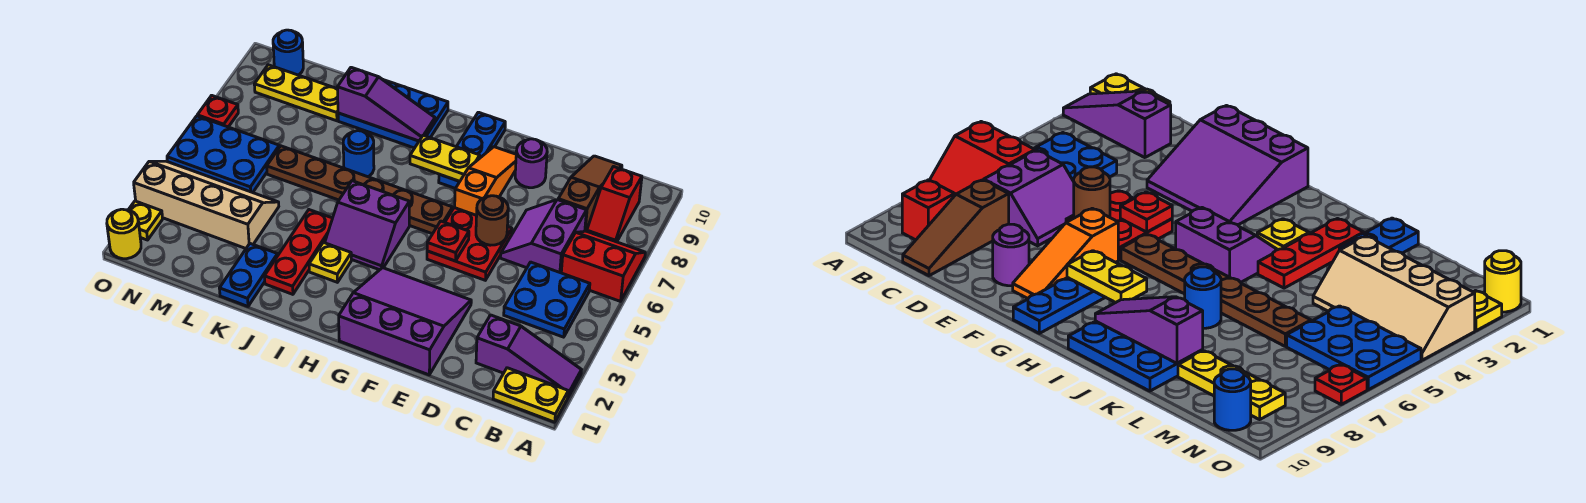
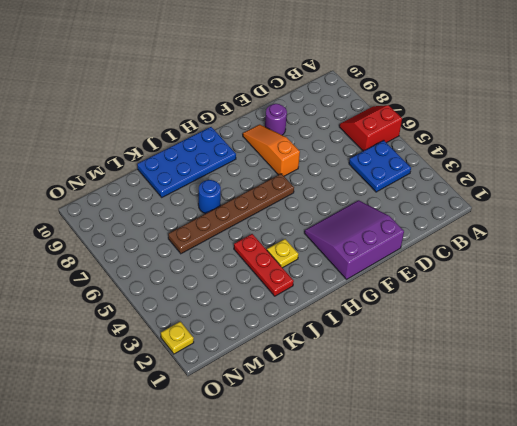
blue plate H9:K10 level 1 -> blue plate I9:K10 level 1
none -> yellow plate A1:B1 level 1
none -> purple slope A2:C2 level 1 top C
none -> red slope B8:B9 level 1 top 9
none -> purple slope C6:D7 level 1 top C

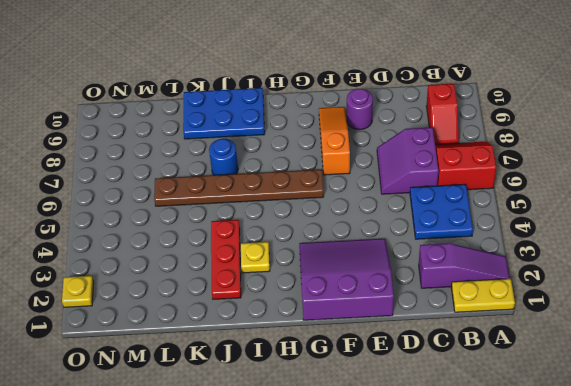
none -> brown slope C8:C10 level 1 top 8
none -> red plate E5:F6 level 1
none -> blue plate G8:G10 level 1
none -> purple slope H4:I5 level 1 top 5

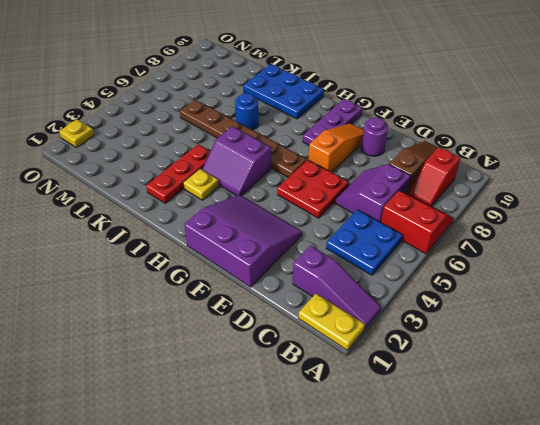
purple plate G8:G10 level 1 -> blue plate G8:G10 level 1
none -> blue plate K1:K2 level 1
none -> tan slope L3:O4 level 1 top 3
none -> yellow plate L9:N9 level 1
none -> blue plate M5:O6 level 1

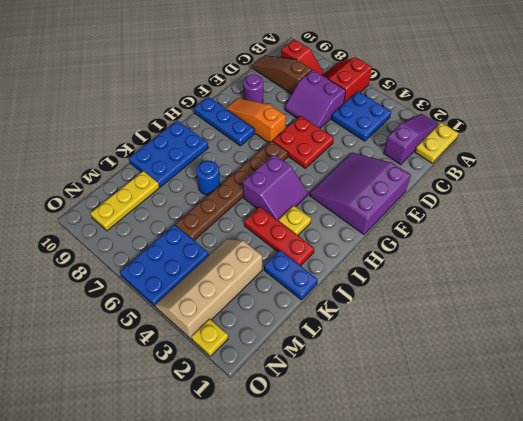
none -> blue round brick N10 level 1
none -> yellow round brick O1 level 1
none -> red plate O7 level 1
none -> brown round brick E6 level 2

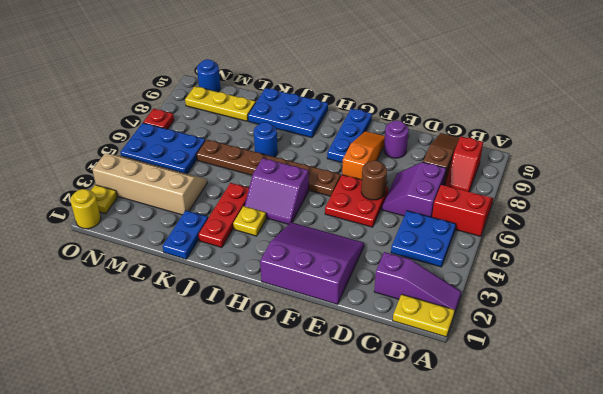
none -> red plate F5 level 2
none -> yellow plate G8:H8 level 2
none -> purple slope I9:K9 level 2 top K

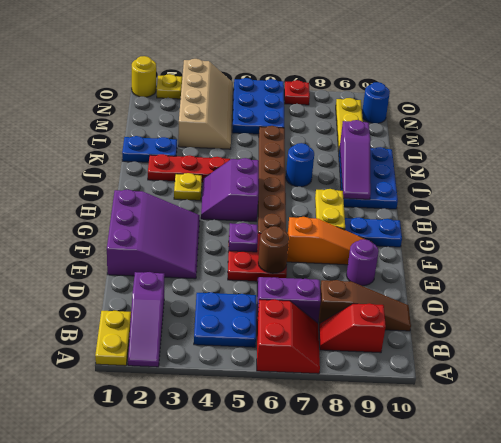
purple plate F5 level 2 -> red plate F5 level 2

